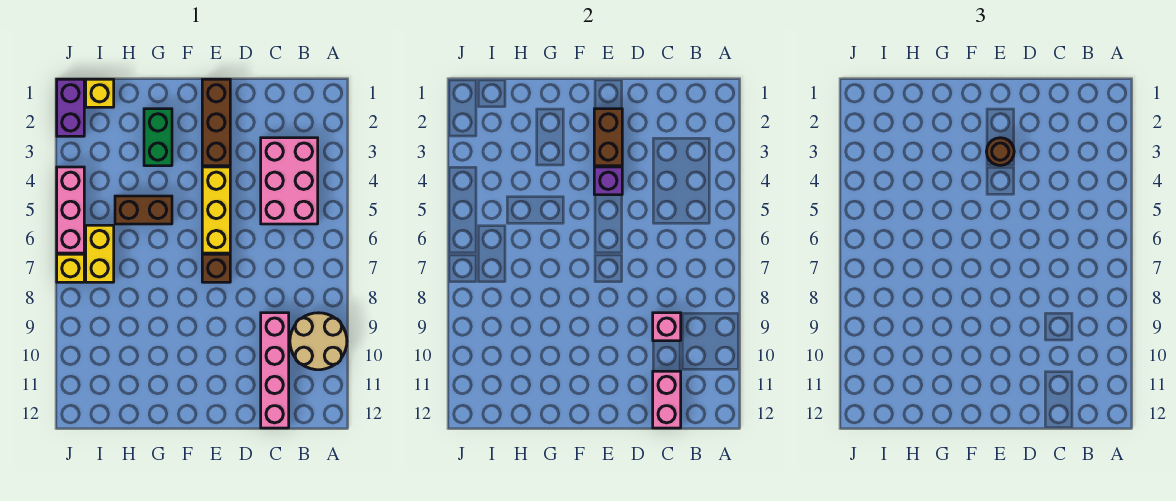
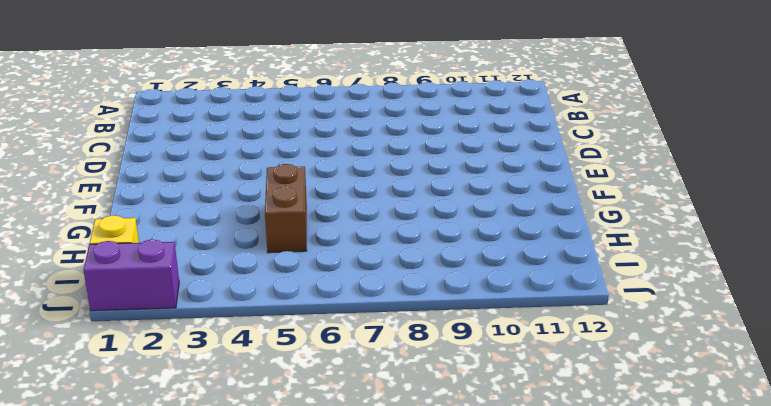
none -> tan round brick A9:B10 level 1
none -> pink brick B3:C5 level 1
none -> pink brick C9:C12 level 1

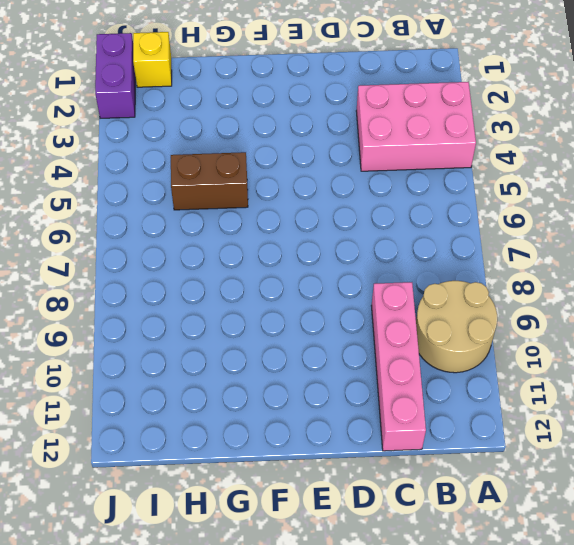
pink brick A3:C4 level 1 -> pink brick B3:C5 level 1
none -> brown brick E1:E3 level 1
none -> yellow brick E4:E6 level 1
none -> brown brick E7 level 1

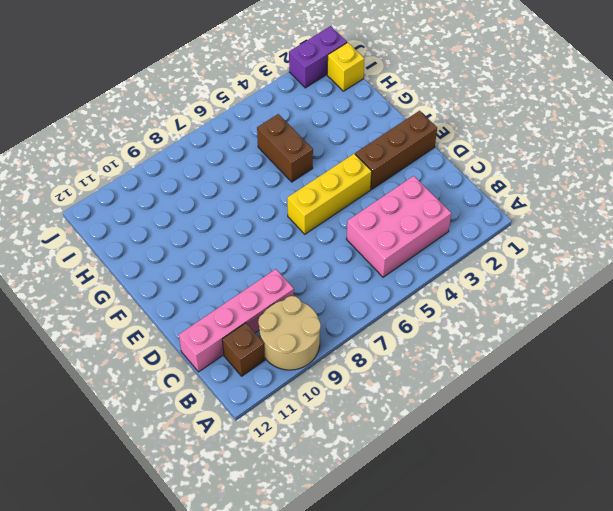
brown brick B11 level 1 -> brown brick E7 level 1
none -> green brick G2:G3 level 1
none -> yellow brick I6:I7 level 1
none -> pink brick J4:J6 level 1

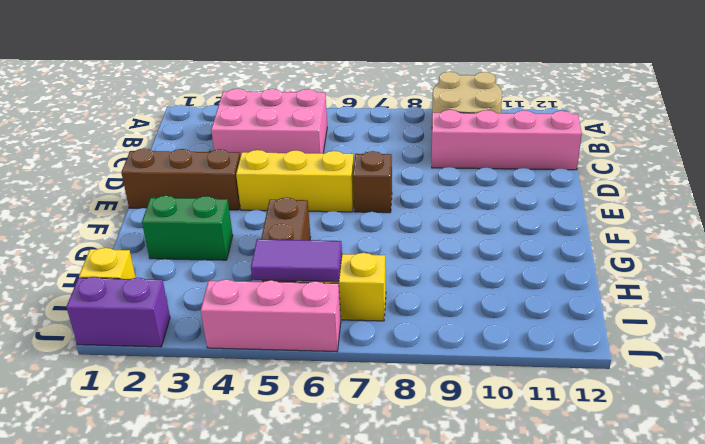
purple tile I5:I6 level 2 -> none
none -> yellow brick J7 level 1
none -> pink brick C9 level 2
none -> pink brick C11:C12 level 2

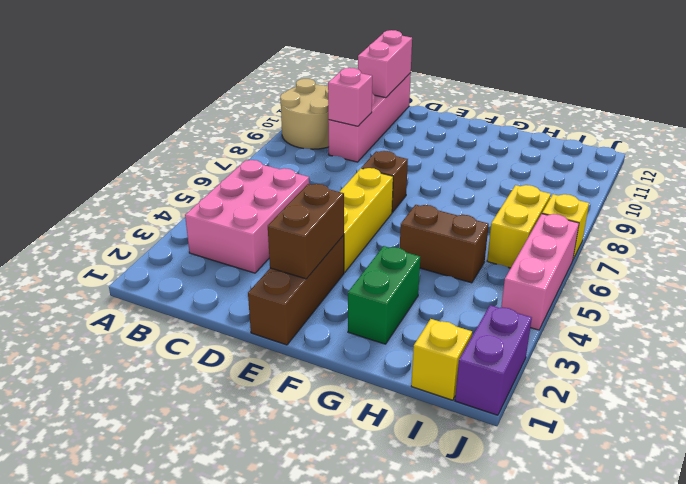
none -> purple brick E4 level 2
none -> brown round brick E3 level 3

